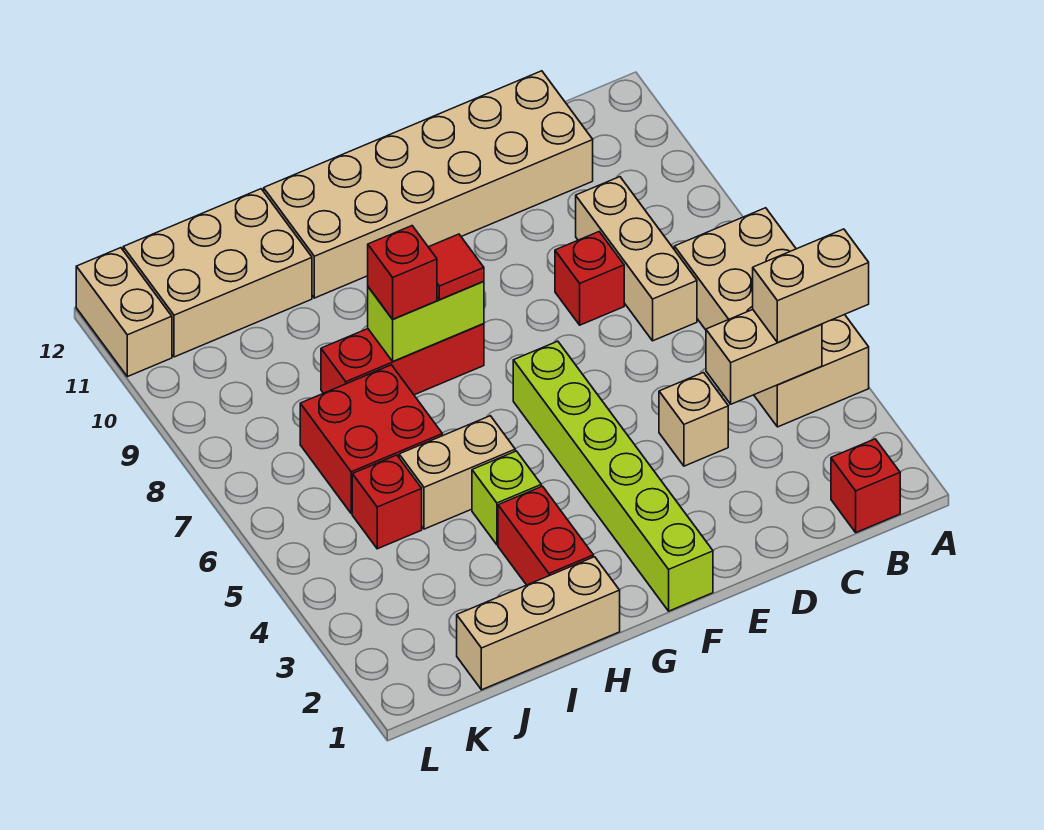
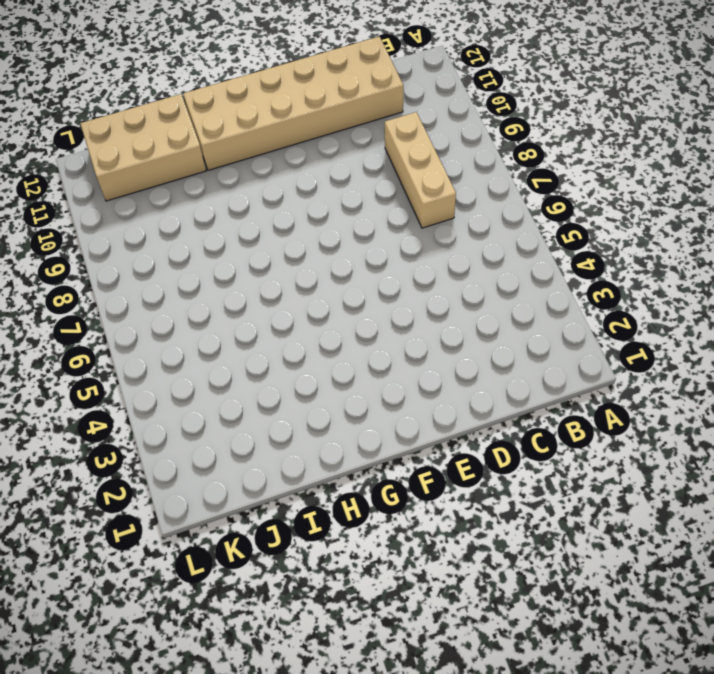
none -> tan brick A4:B7 level 1
none -> red brick B1 level 1
none -> tan brick D4 level 1

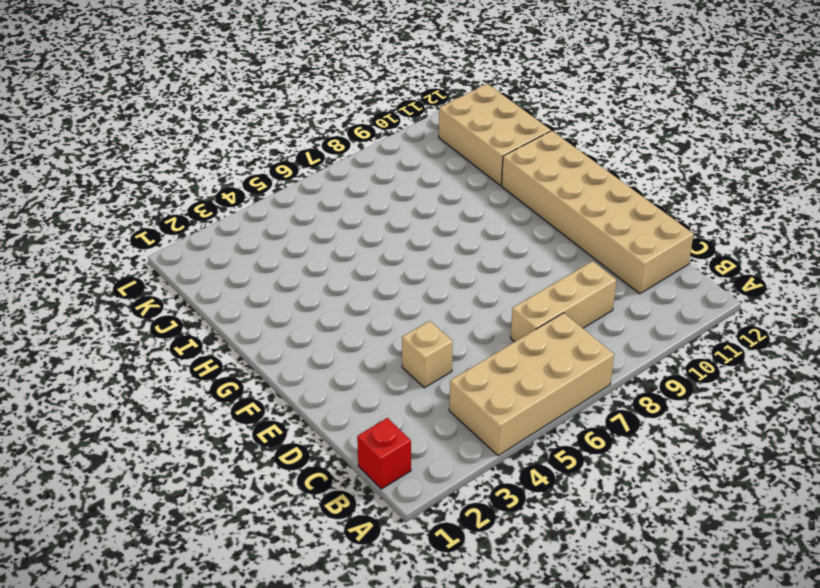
none -> red brick D8 level 1
none -> lime brick F1:F6 level 1
none -> red brick G8:I8 level 1

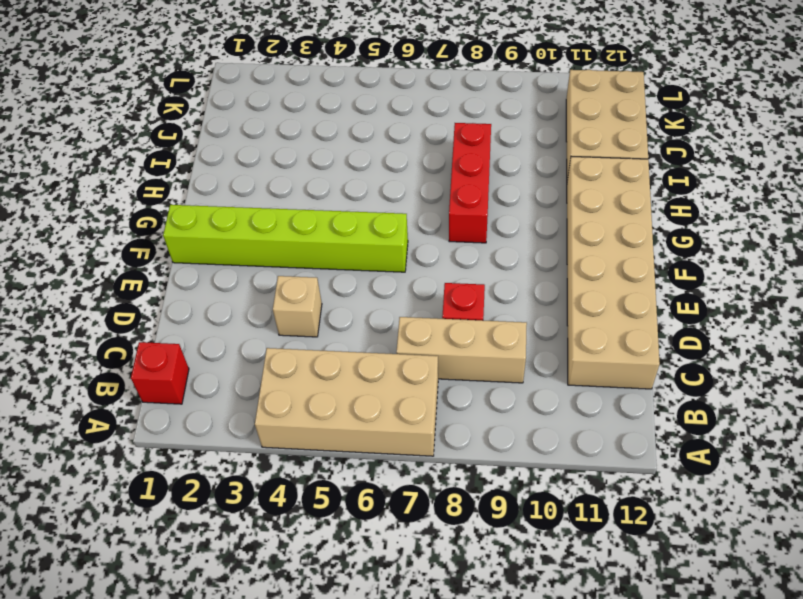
none -> tan brick H1:J1 level 1
none -> red brick H2:H3 level 1
none -> lime brick H4 level 1

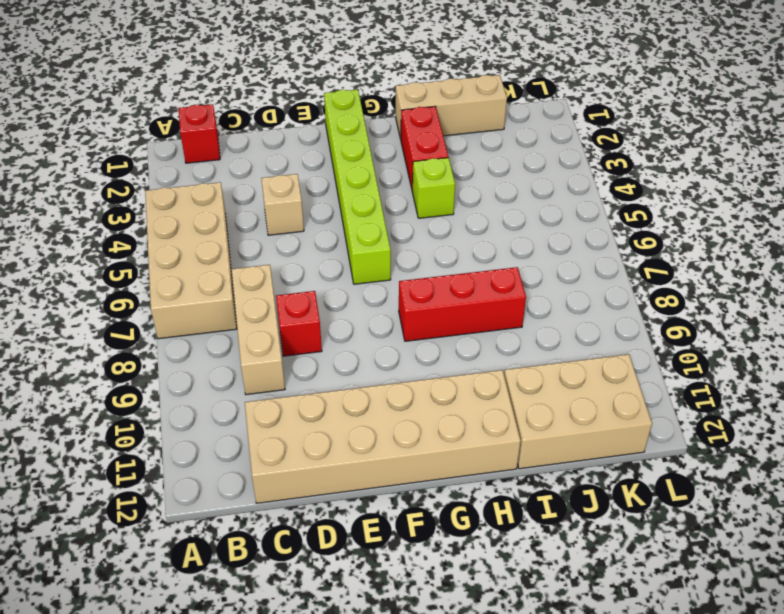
none -> tan brick H5:I5 level 1
none -> red brick I6:J7 level 1
none -> red brick J5 level 1

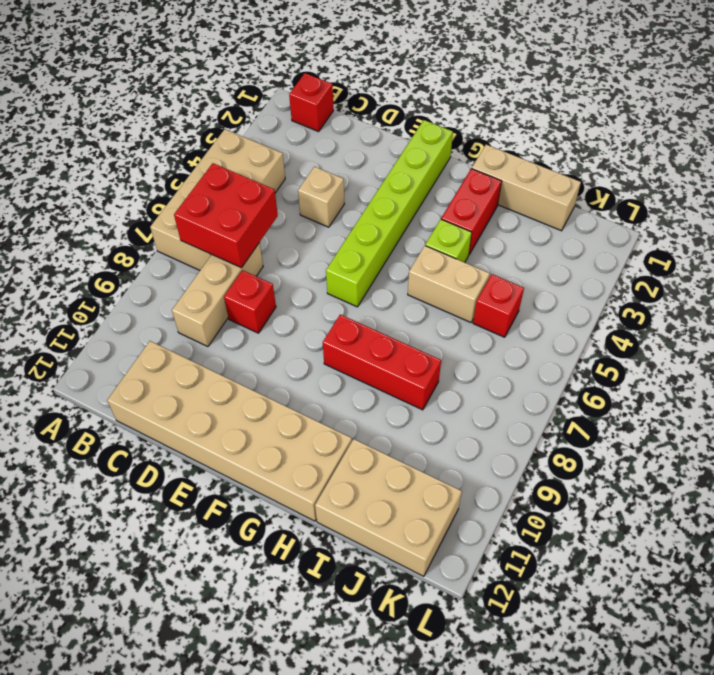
red brick B6:C7 level 2 -> red brick I6:J7 level 1
none -> tan brick L11:L12 level 1
none -> tan brick B4:C4 level 2
none -> lime brick G8:H8 level 2

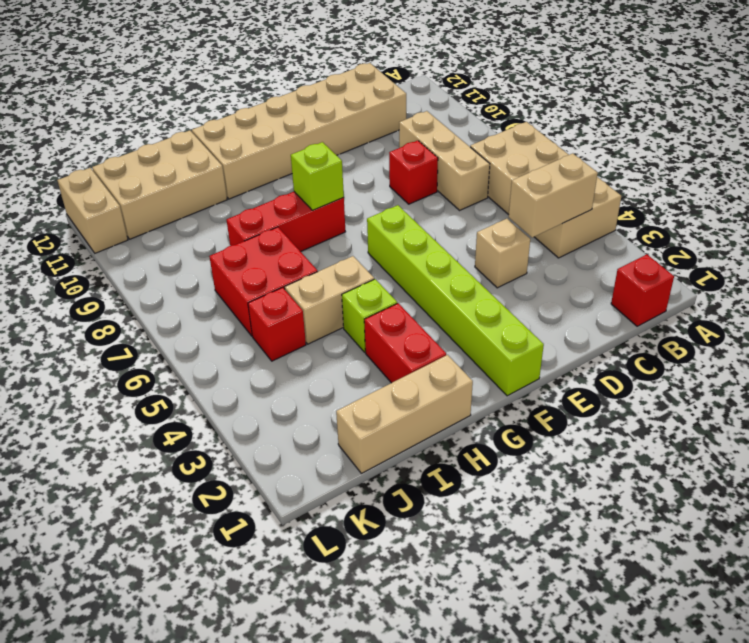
lime brick G8 level 2 -> lime brick G8:H8 level 2
none -> tan brick A4:B4 level 3
none -> red tile G8 level 3
none -> red brick H8 level 3

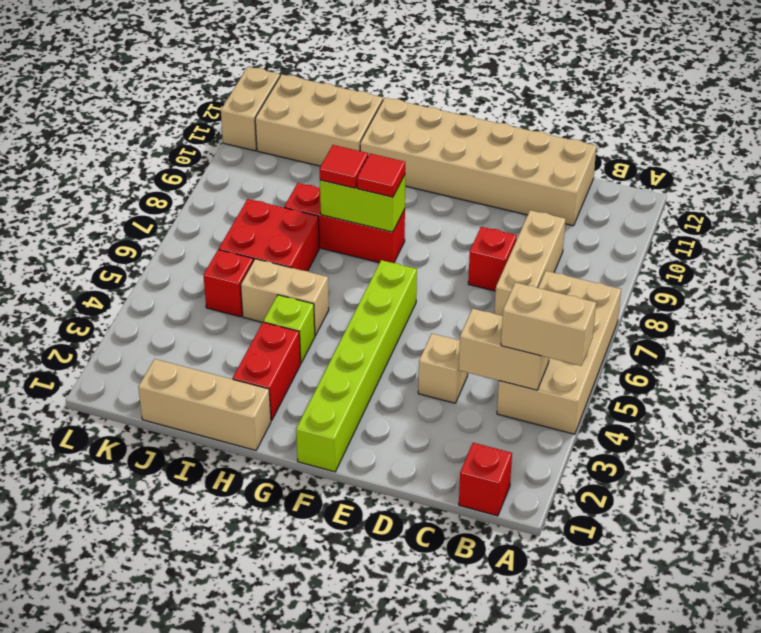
red tile H8 level 3 -> red brick H8 level 3

